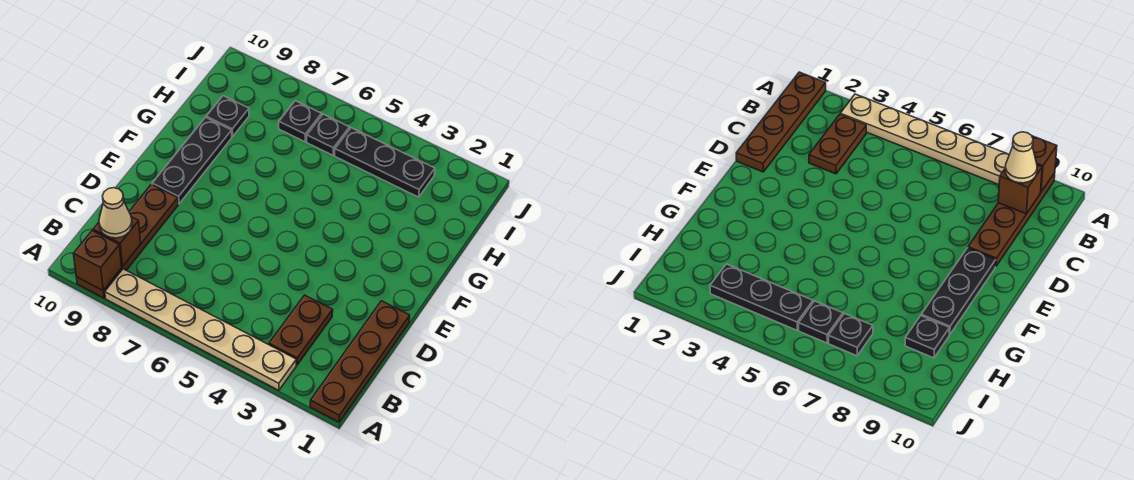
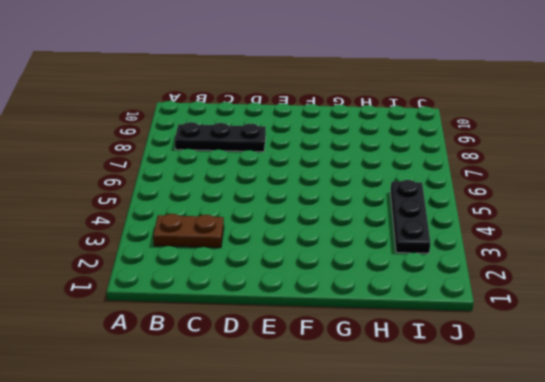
black plate B8:D8 level 1 -> black plate E9:G9 level 1
none -> brown plate A1:D1 level 1
none -> tan plate A3:A8 level 1
none -> brown plate A9:D9 level 1

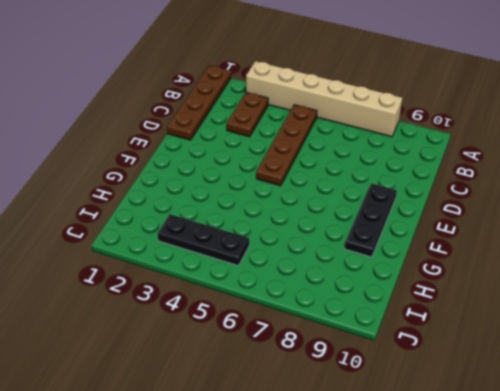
tan brick A3:A8 level 1 -> tan plate A3:A8 level 1
brown plate B5:E5 level 1 -> brown plate A9:D9 level 1
none -> black plate H9 level 1
none -> black plate I6 level 1
none -> black plate I7 level 1

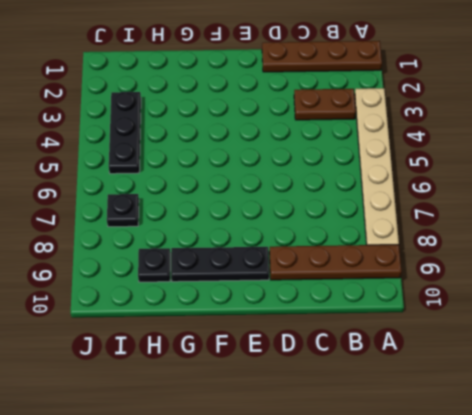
none -> black plate I6 level 1
none -> brown brick A9 level 2
none -> brown brick B9 level 2

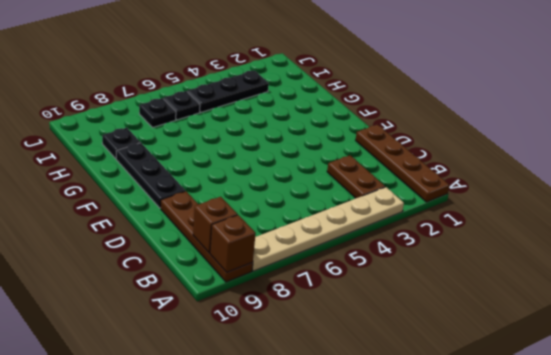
none -> tan cone B9 level 3

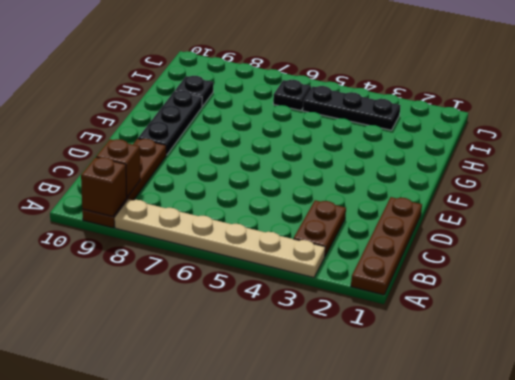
none -> black plate I7 level 1
none -> tan cone B9 level 3

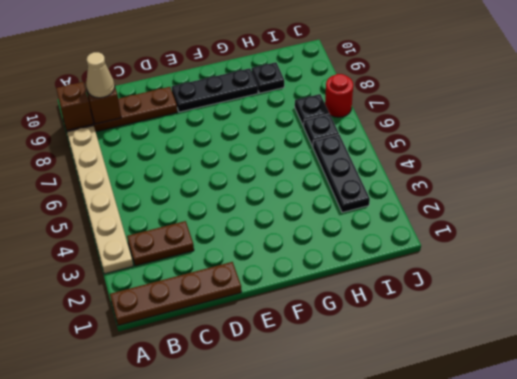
red round brick J7 level 1 -> none

